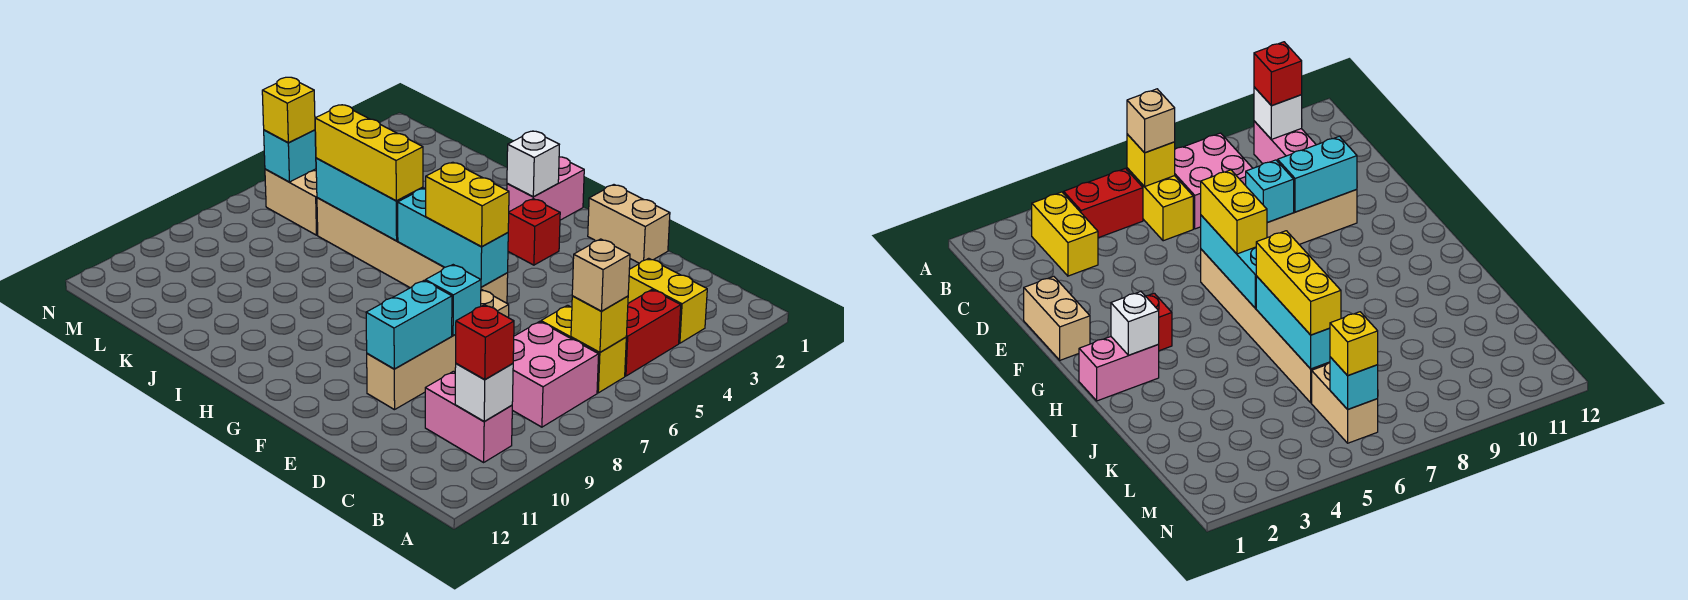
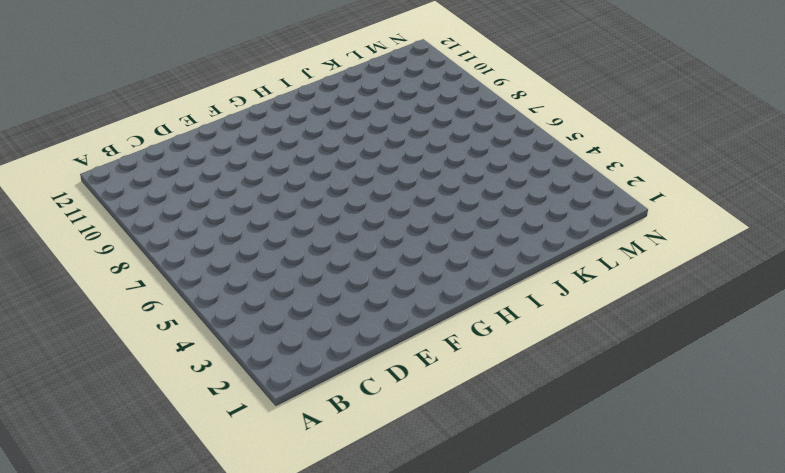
none -> yellow brick B3:C3 level 1
none -> red brick B4:B5 level 1
none -> yellow brick B6:C6 level 1

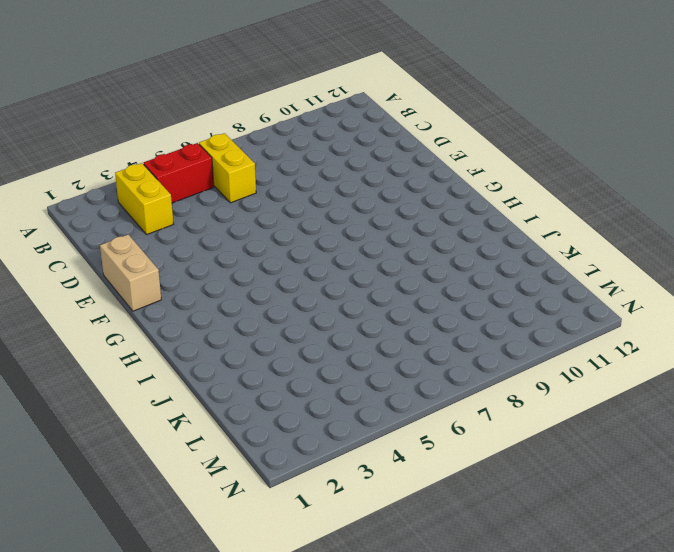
none -> pink brick B7:C8 level 1
none -> pink brick B10:C10 level 1
none -> tan brick E7:E10 level 1

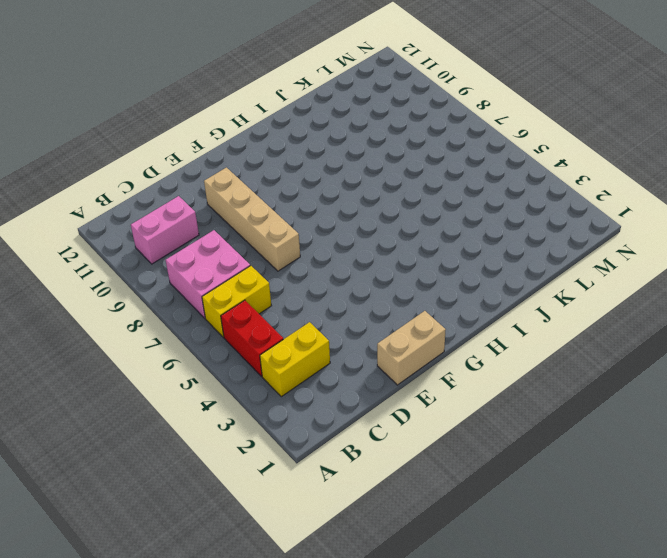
none -> tan brick F6:K6 level 1
none -> red brick G3 level 1
none -> pink brick H1:H2 level 1

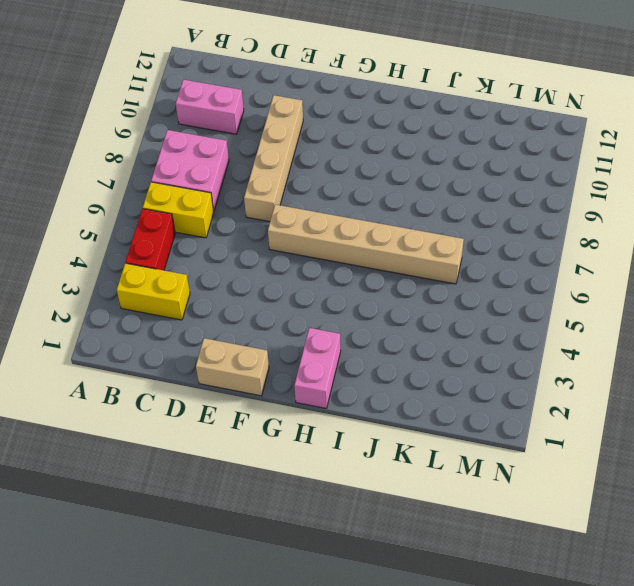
none -> red brick G3 level 1
none -> tan brick L6:M6 level 1
none -> yellow brick B6 level 2

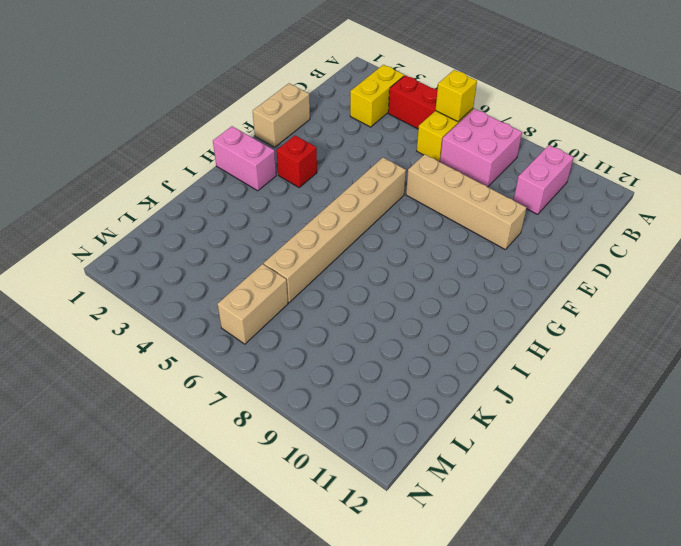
none -> white brick B10 level 2
none -> cyan brick E8 level 2
none -> cyan brick E9:E10 level 2

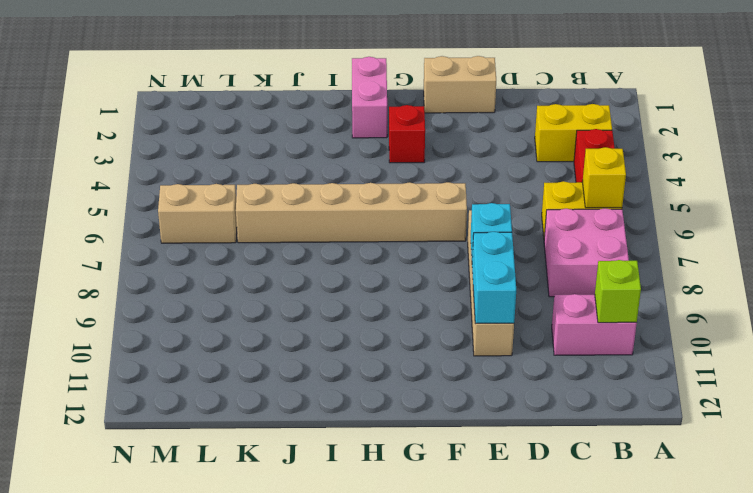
lime brick B10 level 2 -> white brick B10 level 2
none -> cyan brick F6:H6 level 2
none -> white brick H2 level 2
none -> cyan brick I6:K6 level 2

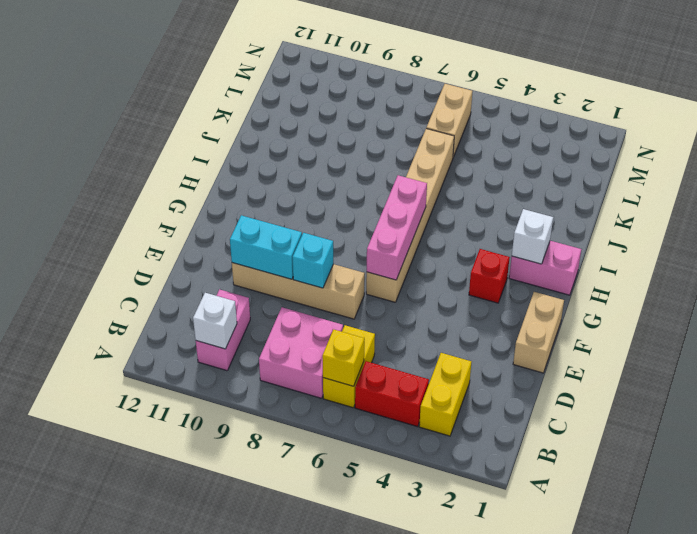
pink brick F6:H6 level 2 -> cyan brick F6:H6 level 2
none -> cyan brick I6:K6 level 2
none -> cyan brick M6 level 2
none -> tan brick B6 level 3

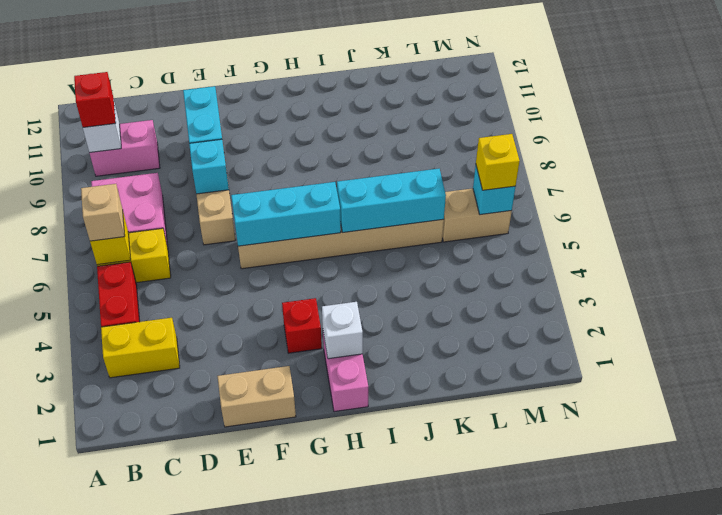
none -> yellow brick F6:G6 level 3
none -> yellow brick I6:K6 level 3

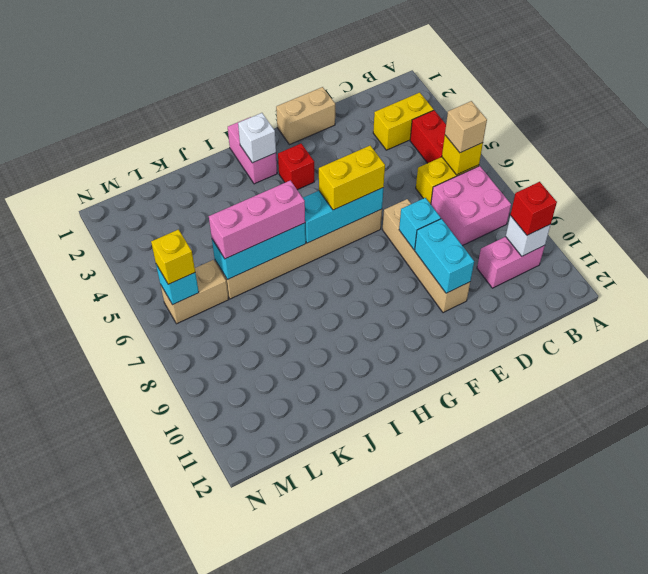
pink brick I6:K6 level 3 -> yellow brick I6:K6 level 3

